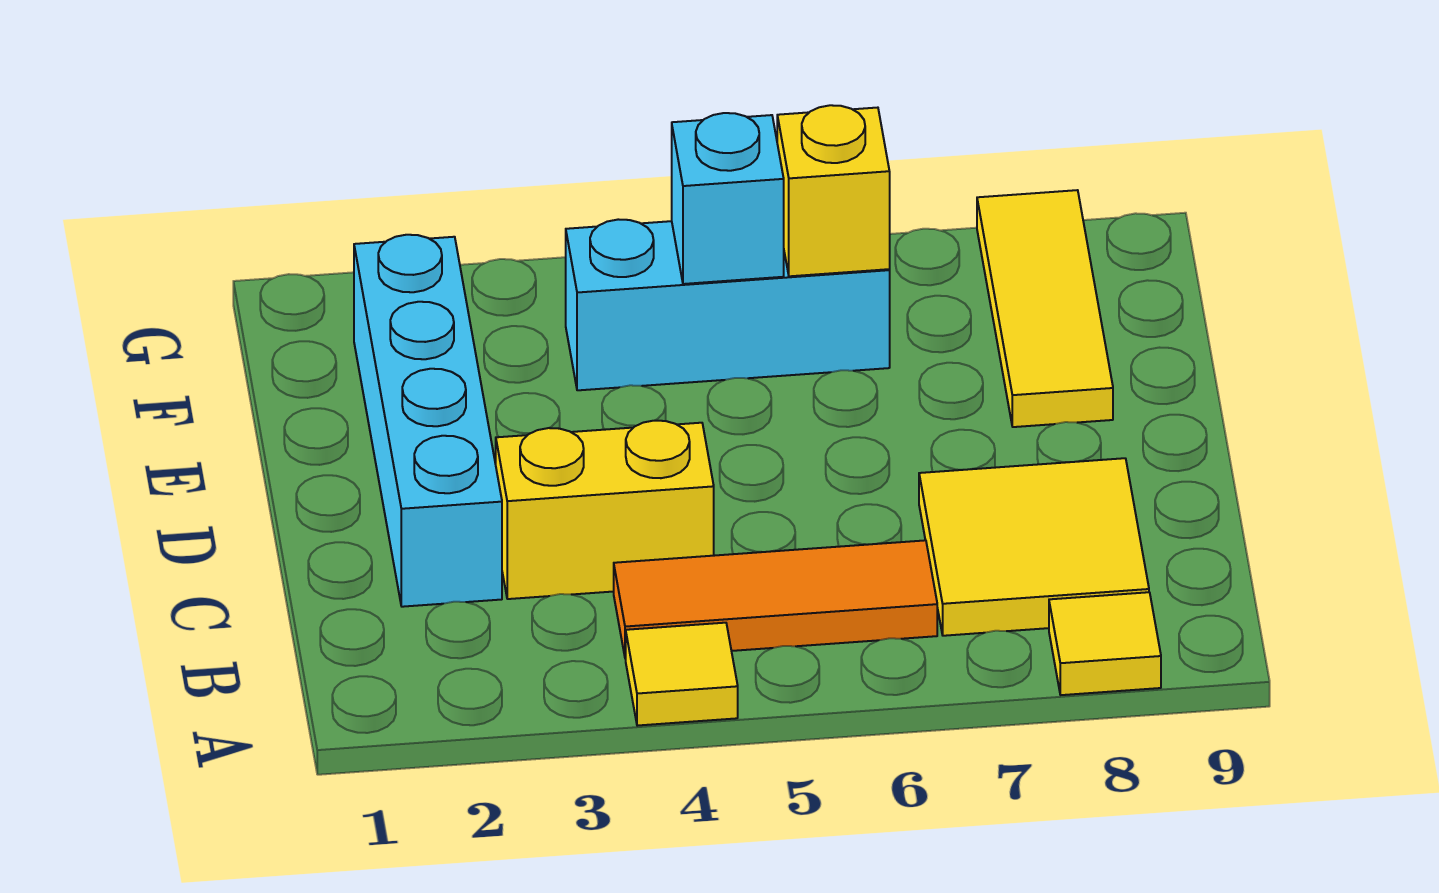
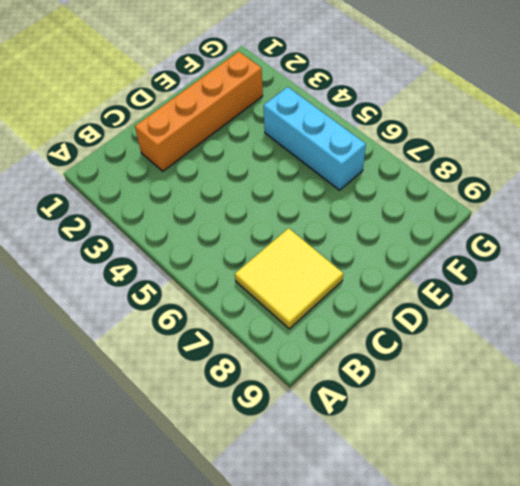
orange brick C2:F2 level 1 -> cyan brick C2:F2 level 1
none -> yellow tile A4 level 1
none -> yellow tile A8 level 1

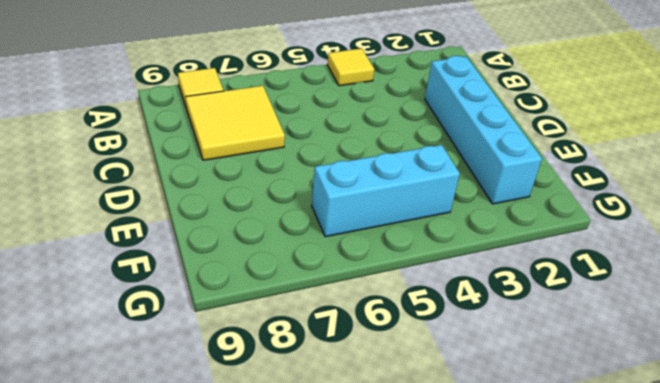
none -> orange tile B4:B6 level 1
none -> yellow brick C3:C4 level 1

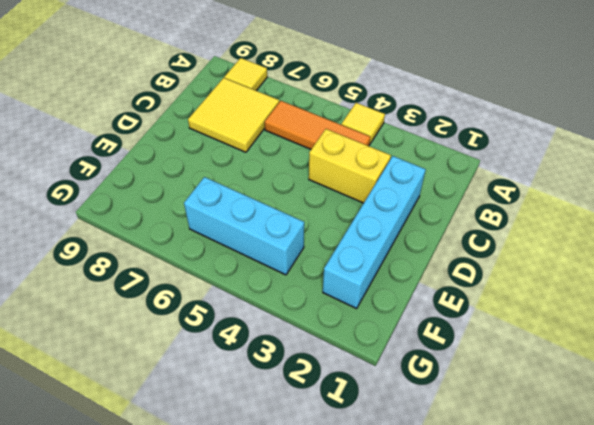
none -> yellow tile E8:G8 level 1
none -> cyan brick F5 level 2

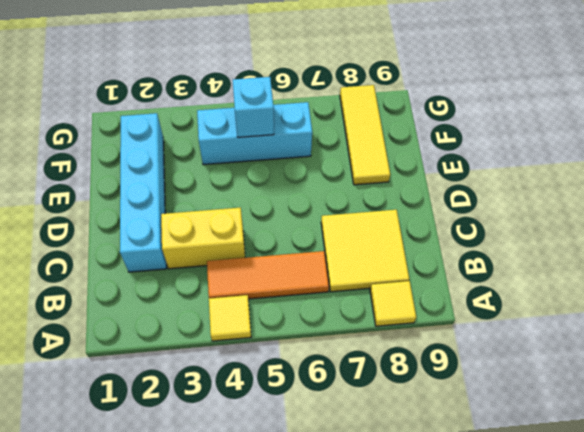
none -> yellow brick F6 level 2

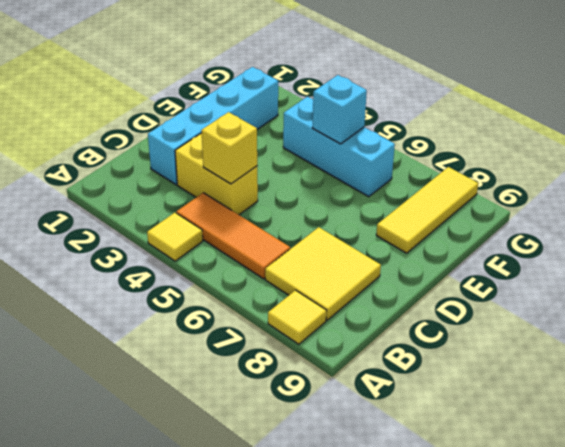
yellow brick C4 level 2 -> yellow brick F6 level 2

